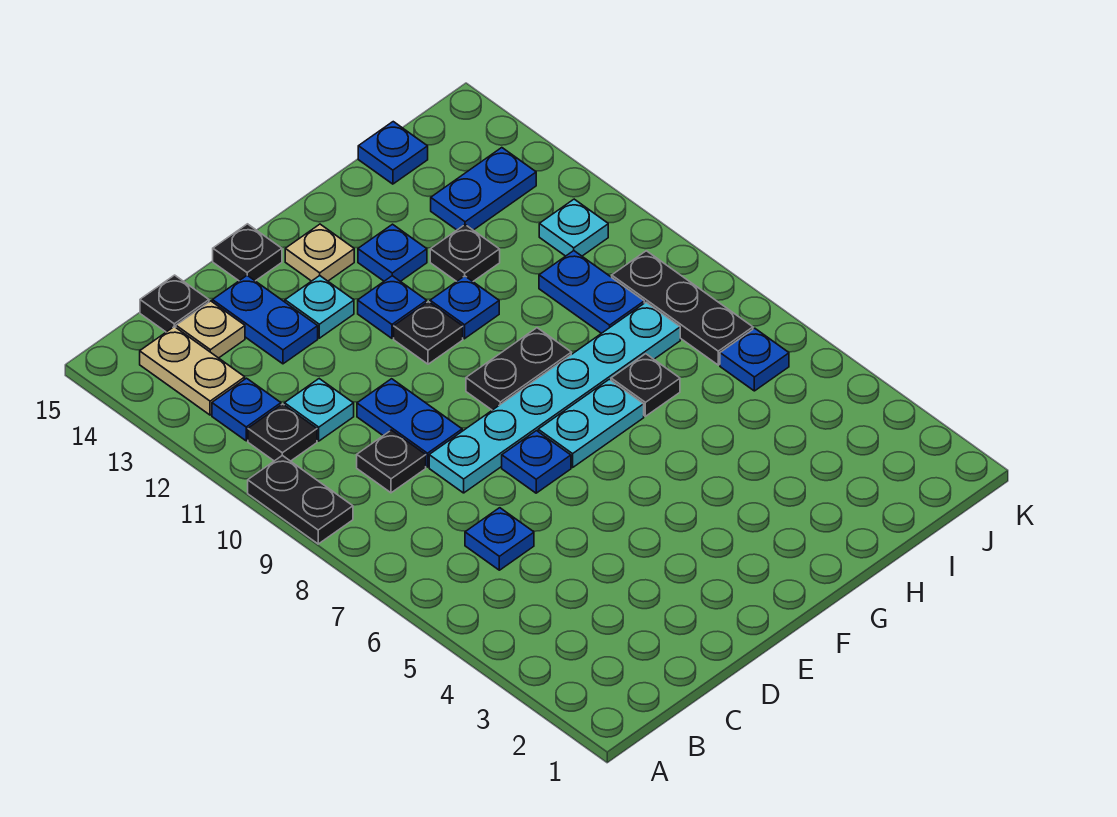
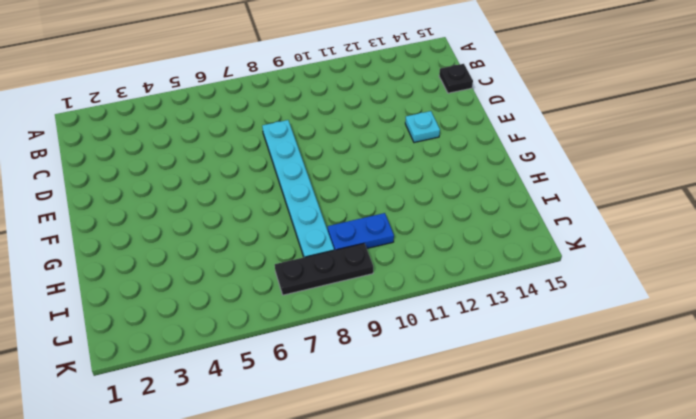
none -> black plate A9:A10 level 1
none -> black plate B11 level 1
none -> blue plate B12 level 1
none -> tan plate B13:B14 level 1

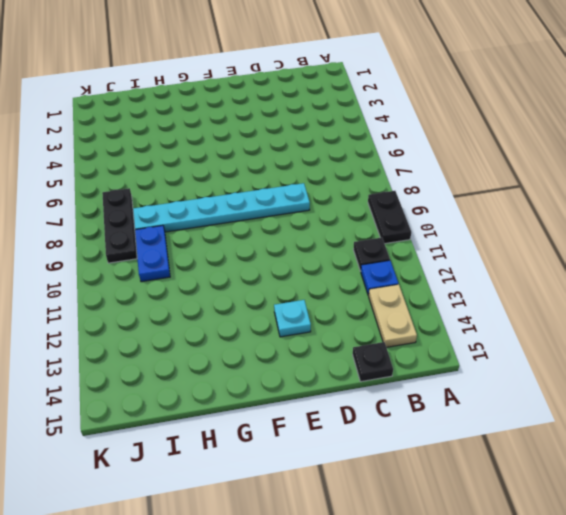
none -> blue plate C6 level 1
none -> black plate C9 level 1
none -> cyan plate C11 level 1
none -> tan plate C14 level 1

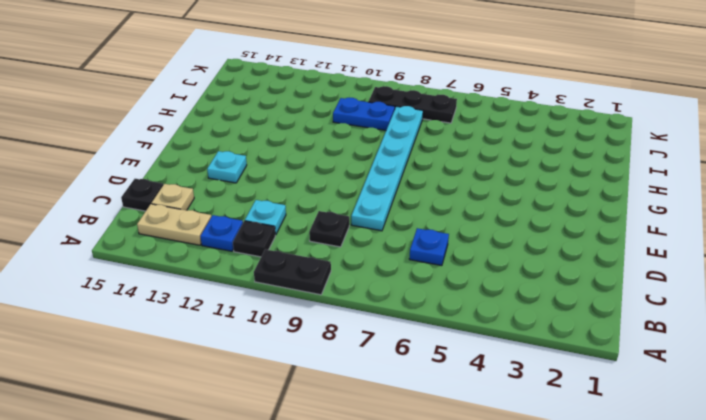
none -> blue plate D9:D10 level 1
none -> blue plate D13:D14 level 1
none -> blue plate E7 level 1
none -> black plate E15 level 1

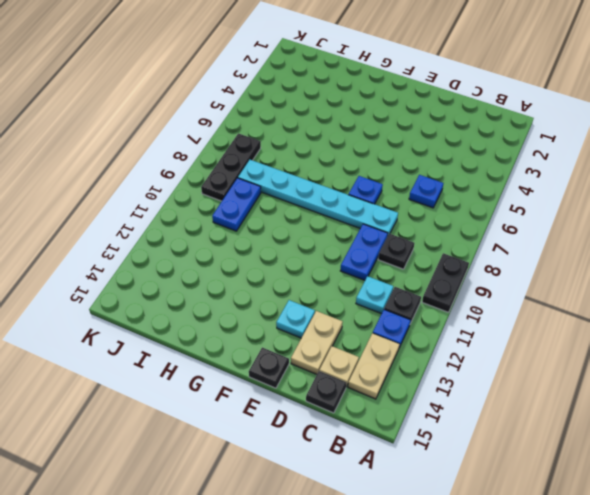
tan plate D13:D14 level 1 -> blue plate D13:D14 level 1
none -> cyan plate F7:G7 level 1
none -> black plate F9:G9 level 1
none -> black plate F11 level 1
none -> blue plate F12 level 1

